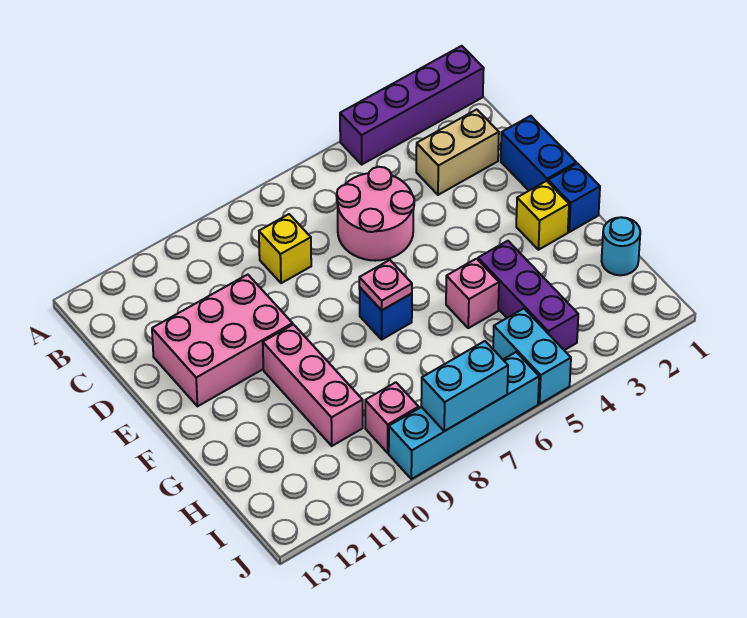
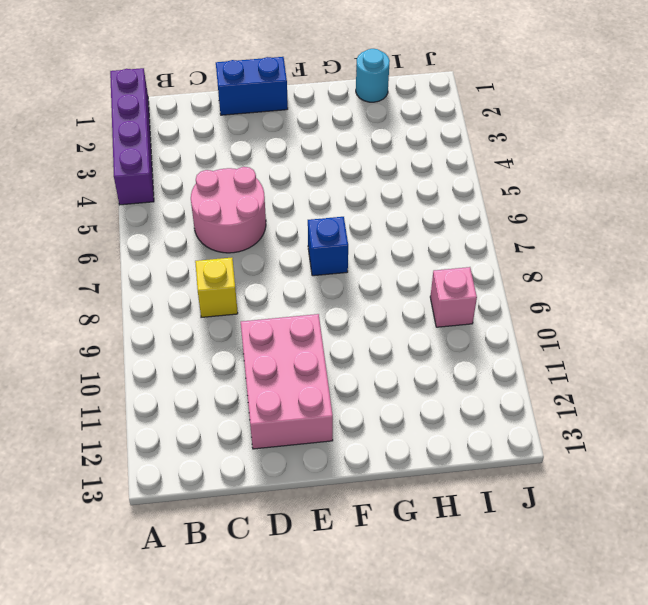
none -> tan brick C2:C3 level 1
none -> blue brick F1 level 1
none -> yellow brick F2 level 1

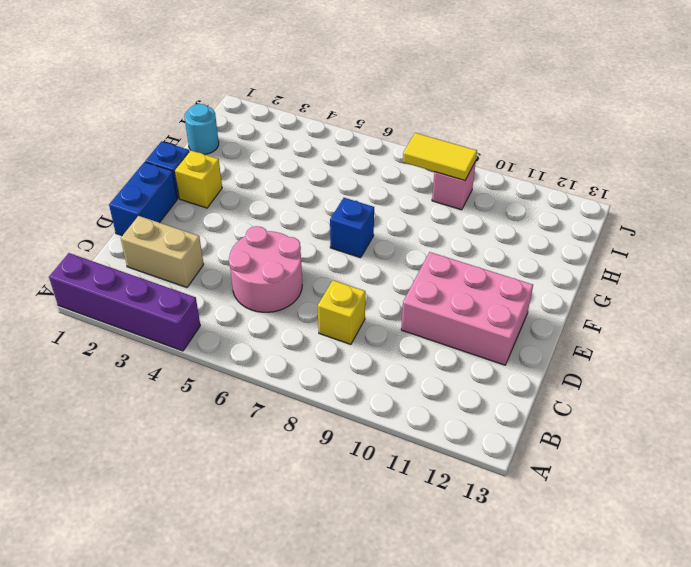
yellow tile I8:I9 level 2 -> none
none -> pink brick F10:H10 level 1
none -> purple brick G4:I4 level 1
none -> pink brick G5 level 1

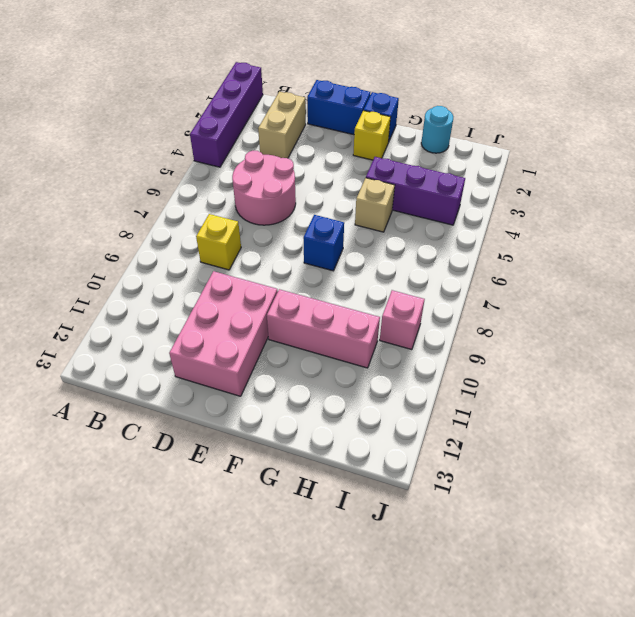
tan brick G5 level 1 -> pink brick G5 level 1
none -> cyan brick I5:J5 level 1
none -> cyan brick J6:J9 level 1
none -> pink plate F7 level 2

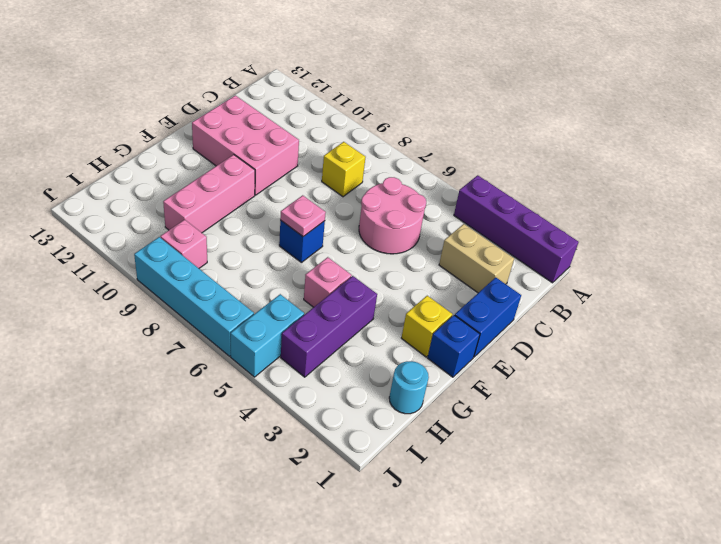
none -> cyan brick J7:J8 level 2

